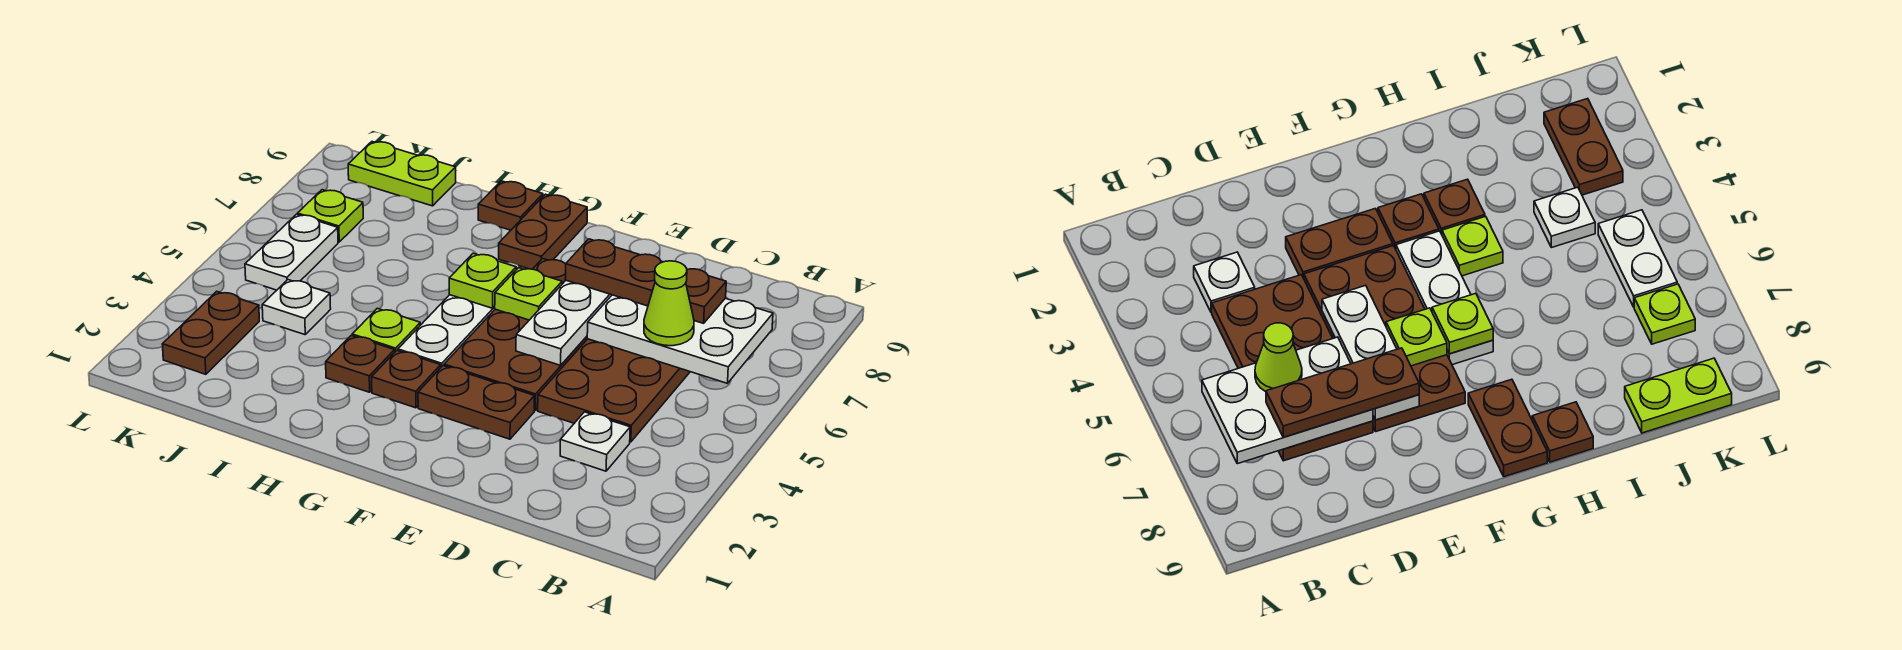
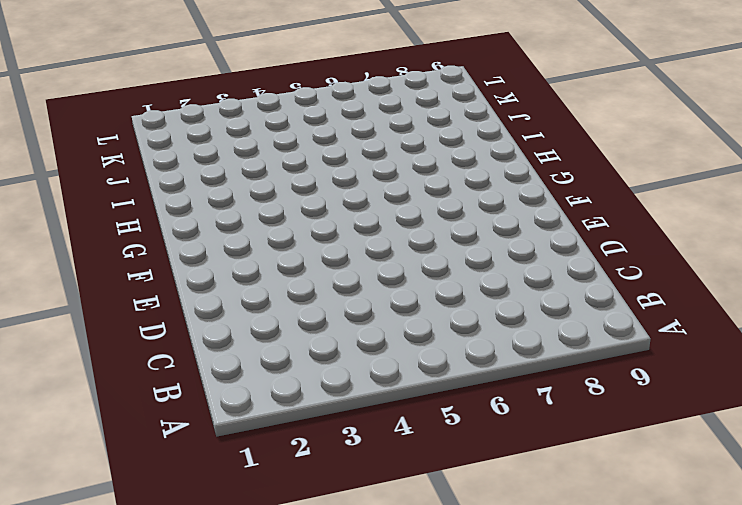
none -> white plate C3 level 1
none -> brown plate C4:D7 level 1
none -> brown plate E3:F3 level 1

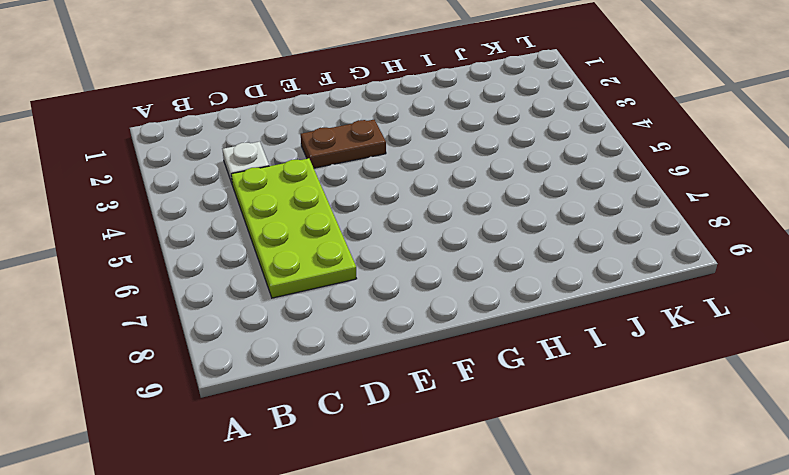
lime plate C4:D7 level 1 -> brown plate C4:D7 level 1
none -> brown plate E4:F7 level 1
none -> brown plate G3 level 1
none -> white plate G4:G6 level 1

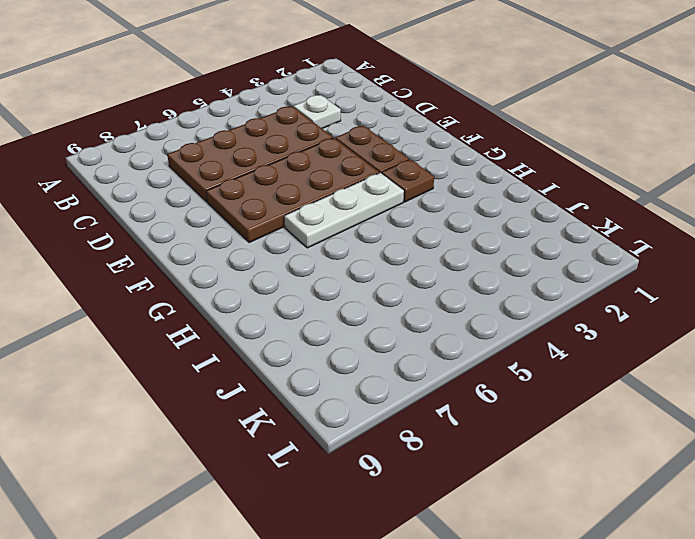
none -> brown plate G8:G9 level 1
none -> brown plate H3 level 1
none -> lime plate H4 level 1

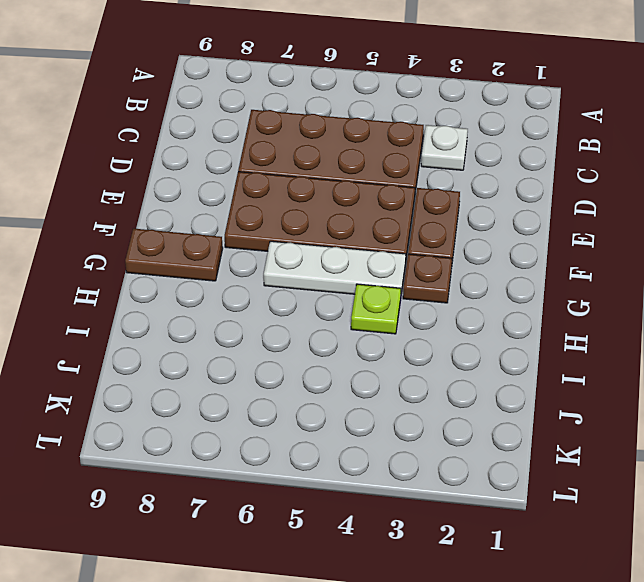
none -> brown plate H3 level 1
none -> brown plate H9 level 1
none -> white plate J4 level 1

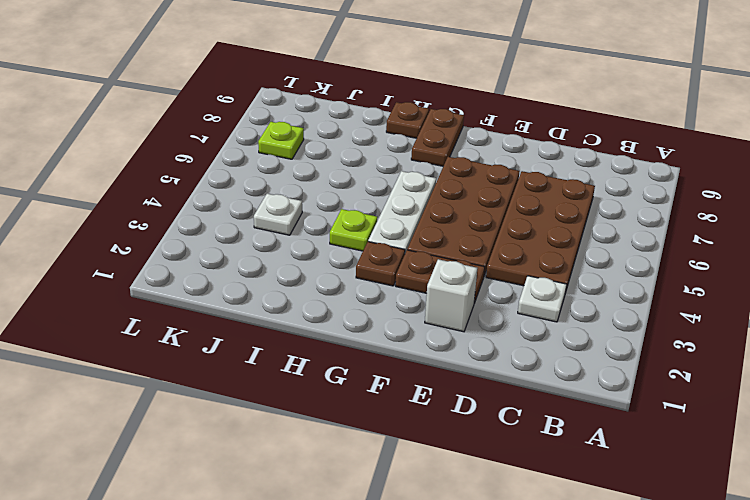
white brick E2 level 1 -> none
none -> brown plate H3 level 1
none -> lime plate J9:K9 level 1
none -> brown plate K2:K3 level 1

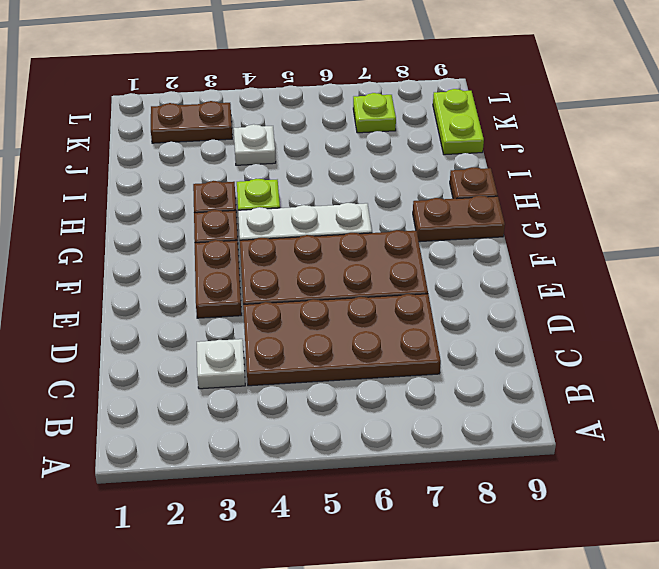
none -> white plate K5:K6 level 1
none -> white plate B6:D7 level 2
none -> white plate E5:E7 level 2

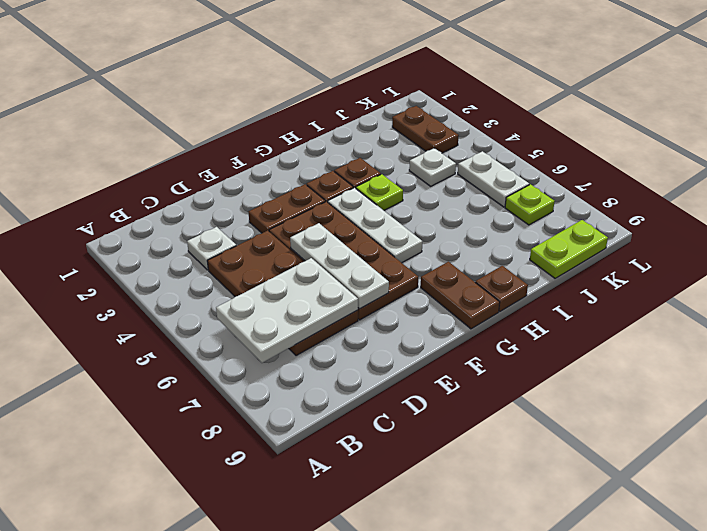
none -> lime plate F6 level 2
none -> lime plate G6 level 2
none -> lime cone C6 level 3

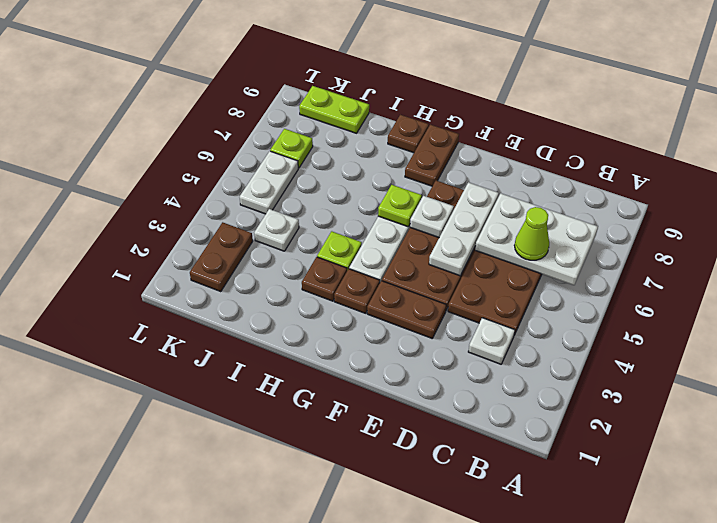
white plate F6 level 2 -> lime plate F6 level 2
none -> brown plate C7:E7 level 3

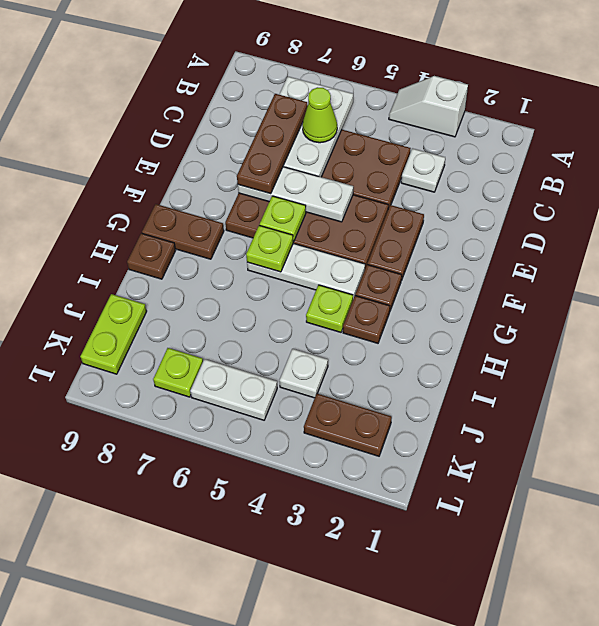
white slope A3:A4 level 1 top 3 -> none

